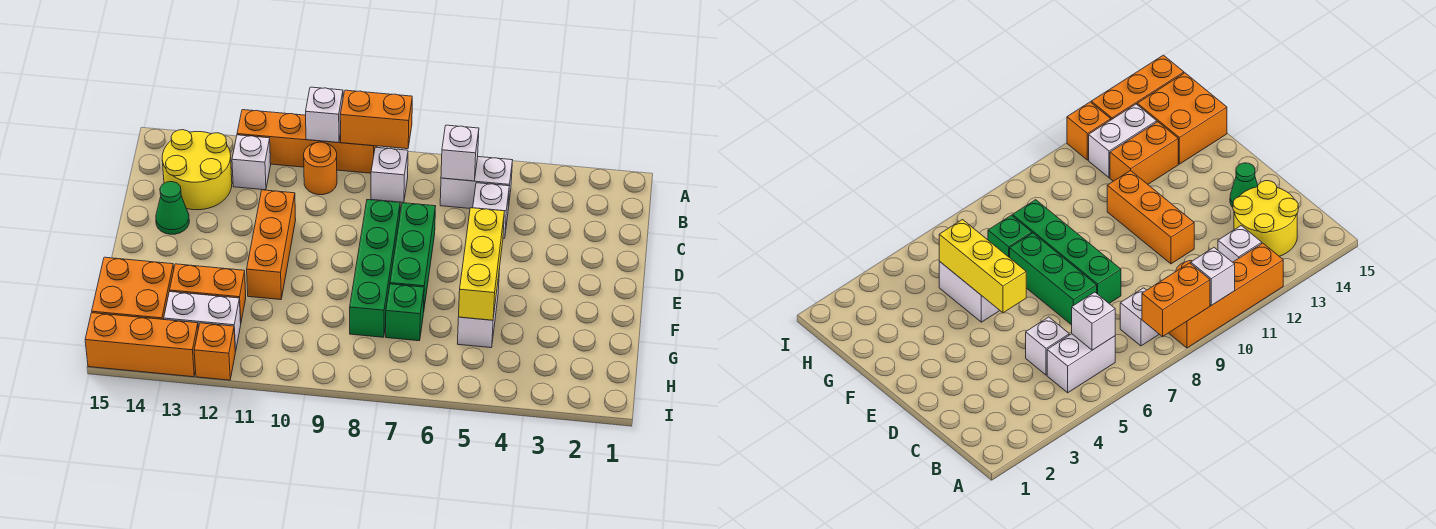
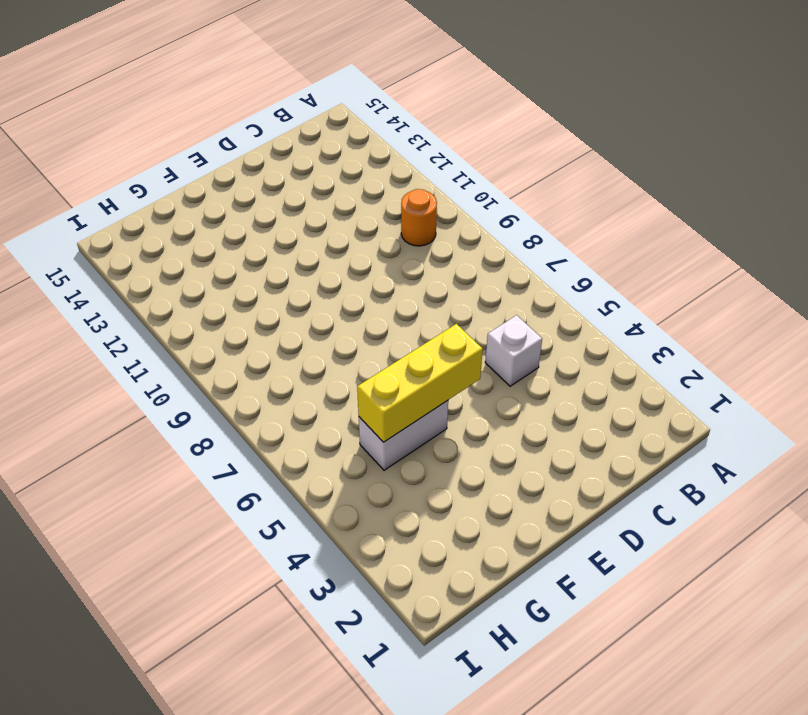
none -> orange brick A9:A12 level 1
none -> white brick B5:B6 level 1
none -> white brick B8 level 1

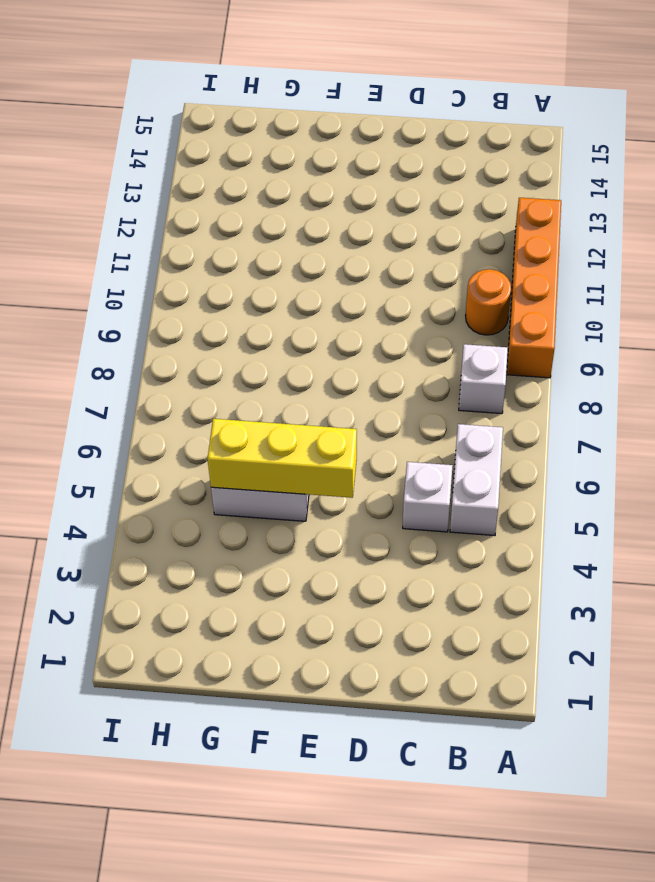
none -> white brick B12 level 1
none -> yellow round brick B13:C14 level 1
none -> green brick D7:F7 level 1

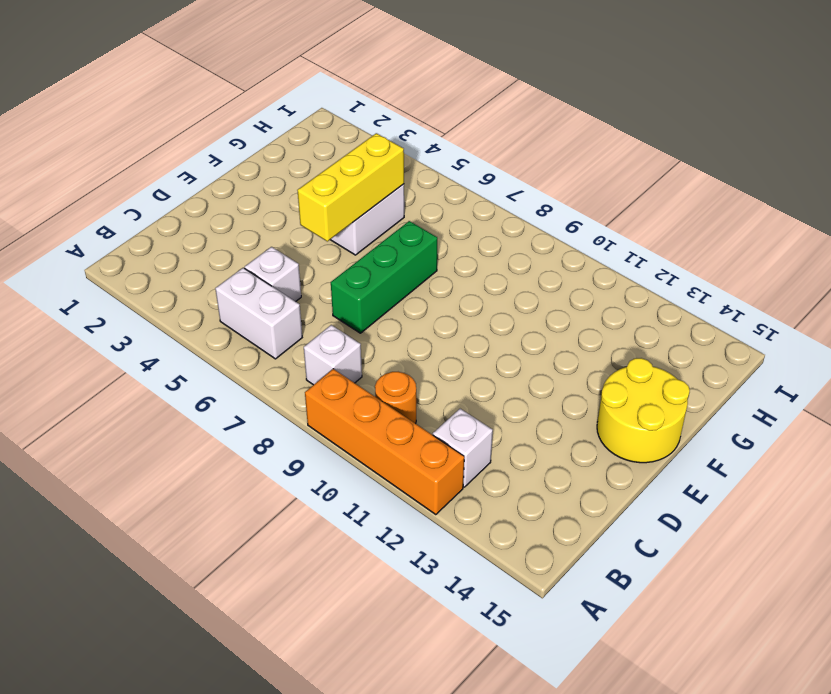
yellow round brick E14:F15 level 1 -> yellow round brick B13:C14 level 1
none -> green brick D8:G8 level 1
none -> orange brick D11:F11 level 1
none -> green cone D14 level 1

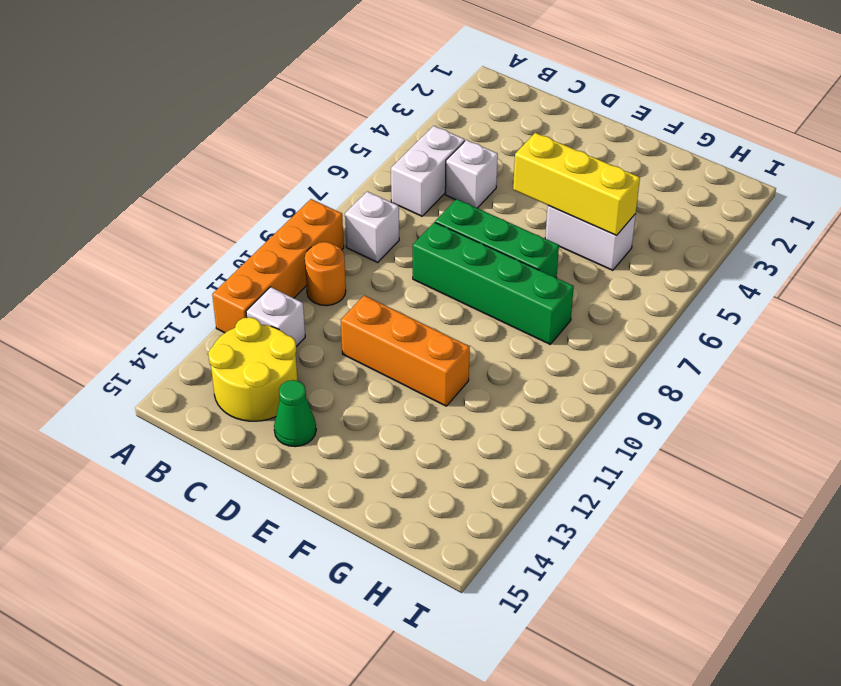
none -> green brick G7 level 1
none -> orange brick G12:G13 level 1
none -> orange brick G14:H15 level 1

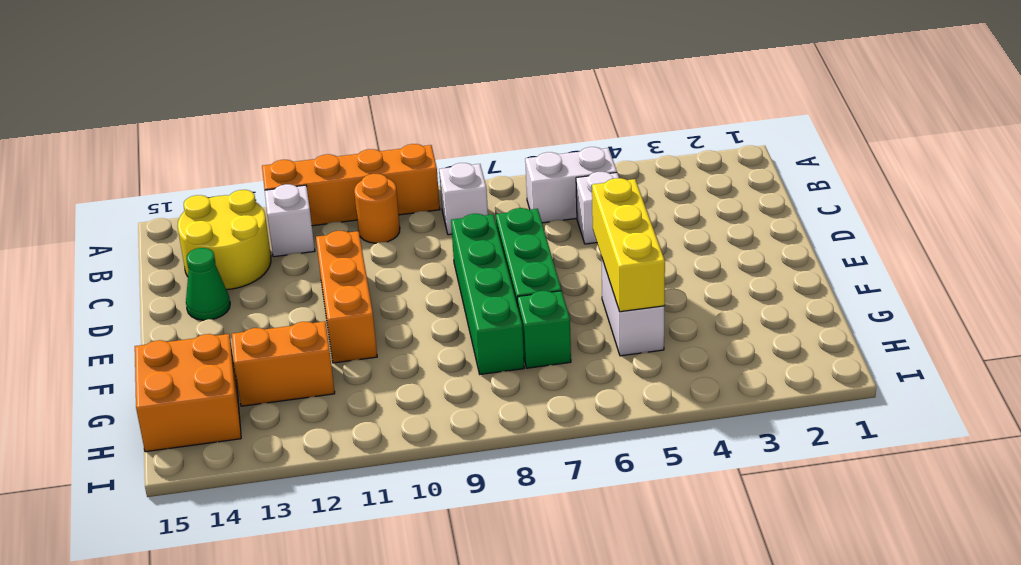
none -> white brick H12:H13 level 1
none -> orange brick I12 level 1
none -> orange brick I13:I15 level 1

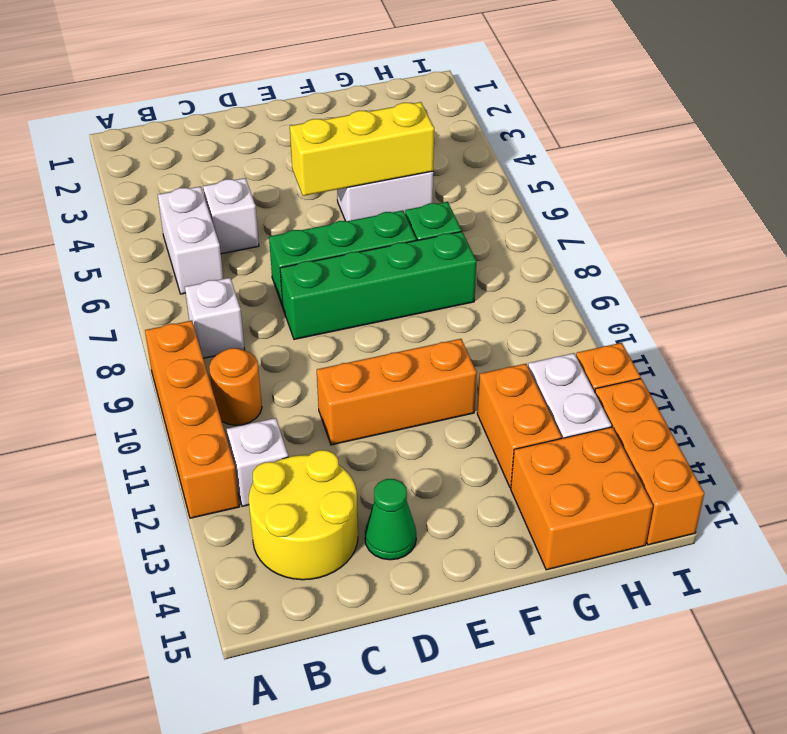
none -> orange brick A8:A9 level 2
none -> white brick A10 level 2
none -> white brick B6 level 2

